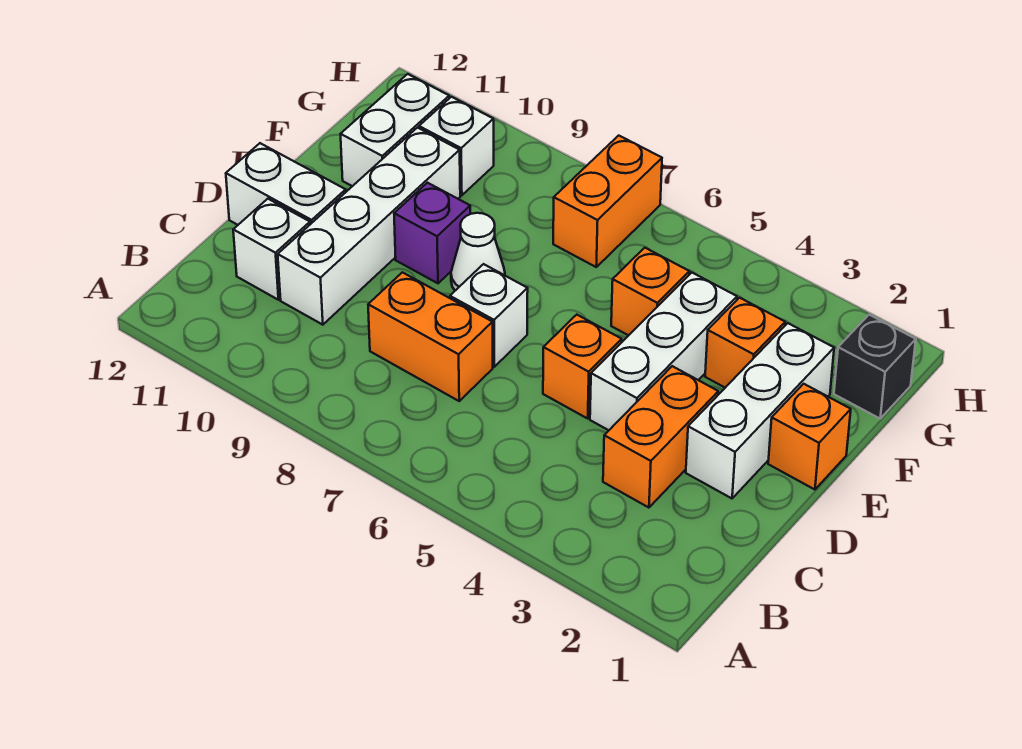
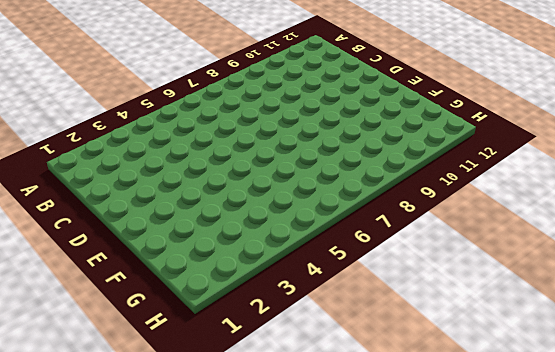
none -> orange brick C3:D3 level 1
none -> orange brick C7:C8 level 1
none -> white brick C10:F10 level 1

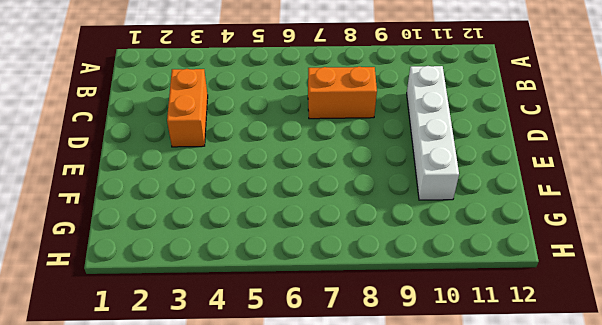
none -> white brick C11 level 1
none -> white brick D2:F2 level 1
none -> white brick D4:F4 level 1

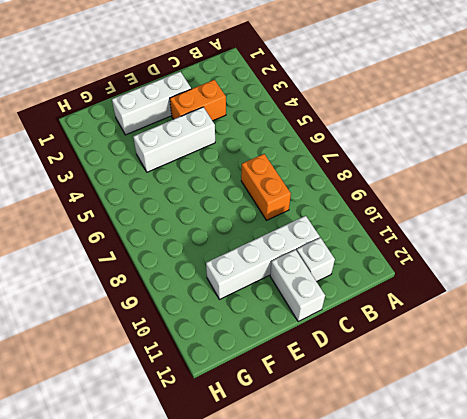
none -> orange brick D5 level 1
none -> white brick D7 level 1
none -> orange brick E1 level 1

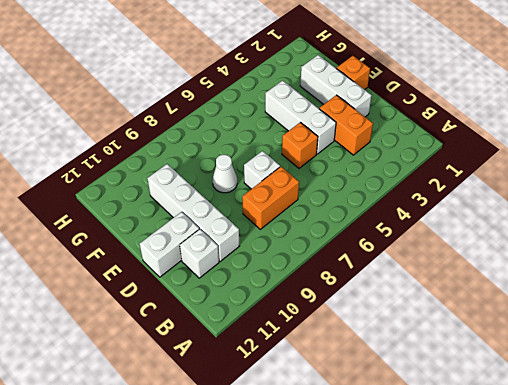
none -> purple brick E9 level 1
none -> orange brick F3 level 1
none -> orange brick F5 level 1

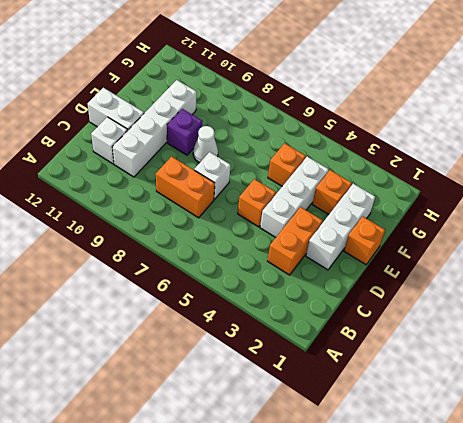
none -> white brick F11:G11 level 1
none -> black brick G1 level 1
none -> orange brick G7:H7 level 1

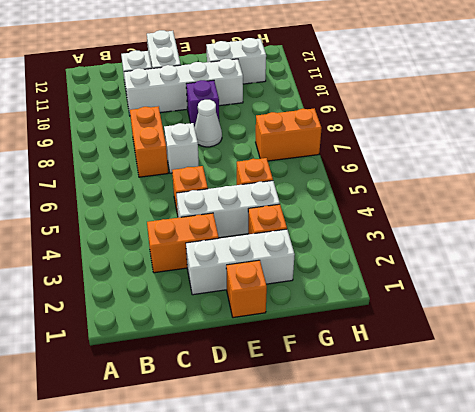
none -> black brick G1 level 1
none -> white brick G10 level 1

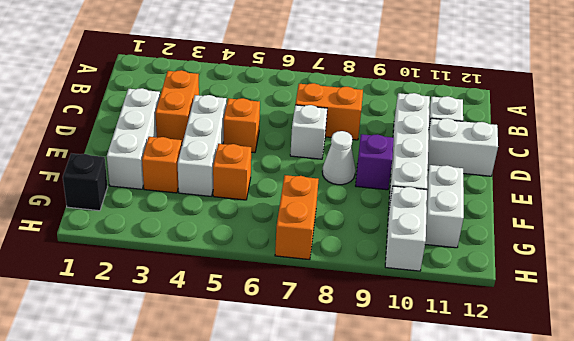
white brick G10:H10 level 1 -> white brick G10 level 1
none -> orange brick E1 level 1

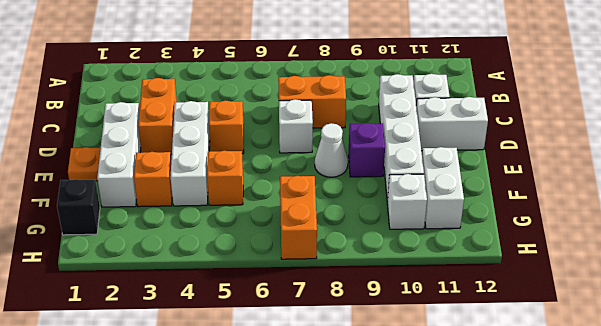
orange plate E1 level 1 -> orange brick E1 level 1

